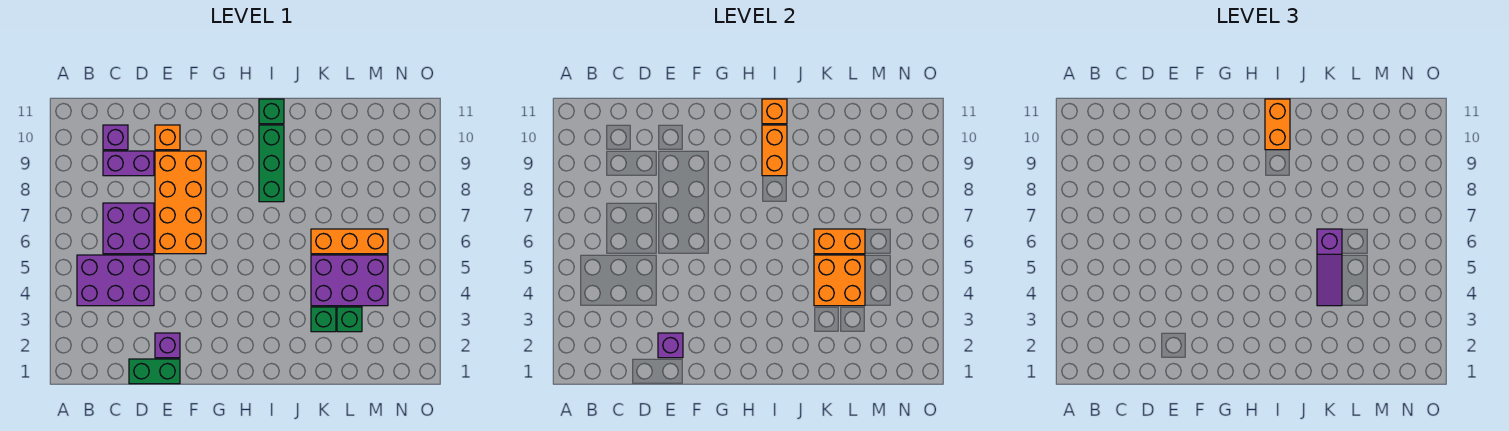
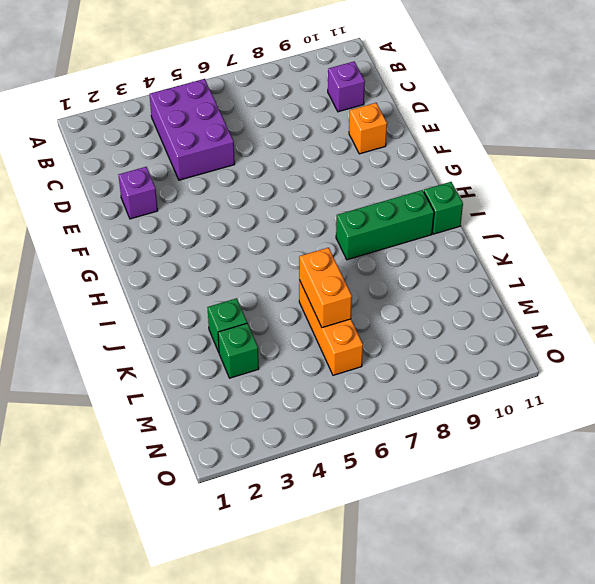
none -> purple brick C6:D7 level 1
none -> purple brick C9:D9 level 1
none -> green brick D1:E1 level 1

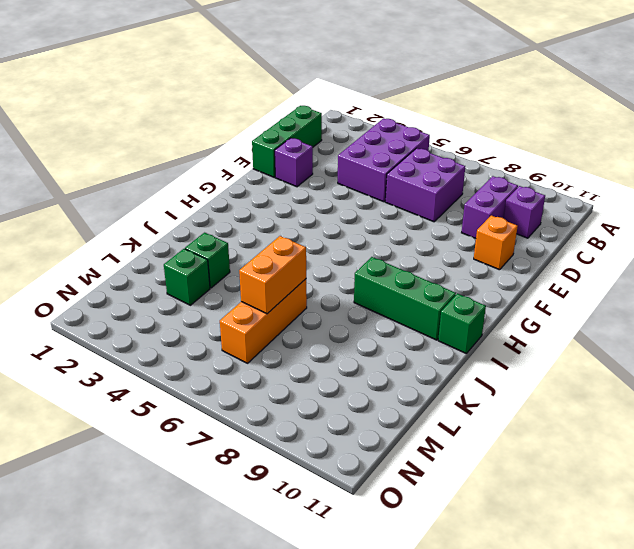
green brick C1:E1 level 1 -> green brick D1:E1 level 1
none -> orange brick E6:F9 level 1
none -> purple brick K4:M5 level 1
none -> purple brick E2 level 2

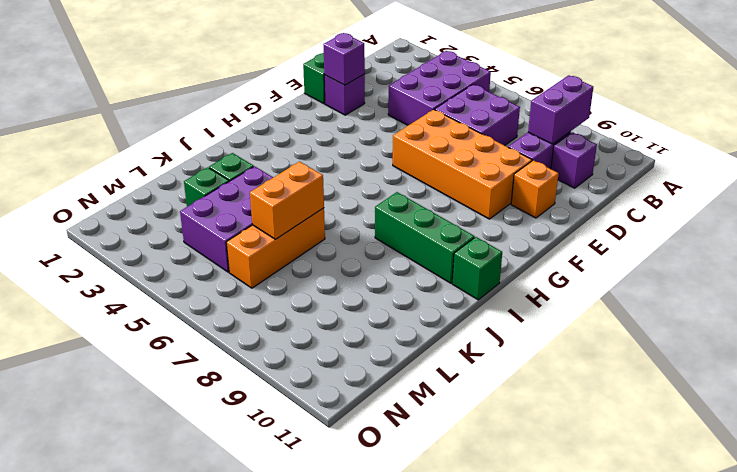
purple brick B9:C9 level 2 -> none
none -> orange brick I9:I10 level 2
none -> orange brick I11 level 2
none -> orange brick K4:L5 level 2

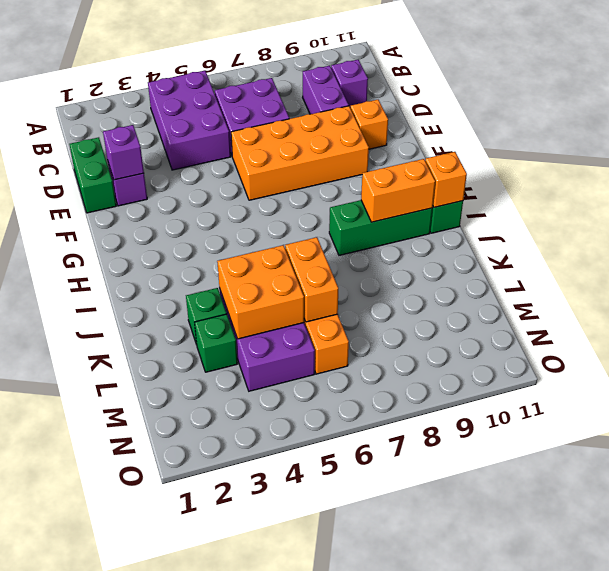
none -> orange brick I10:I11 level 3
none -> purple slope K4:K6 level 3 top 6

